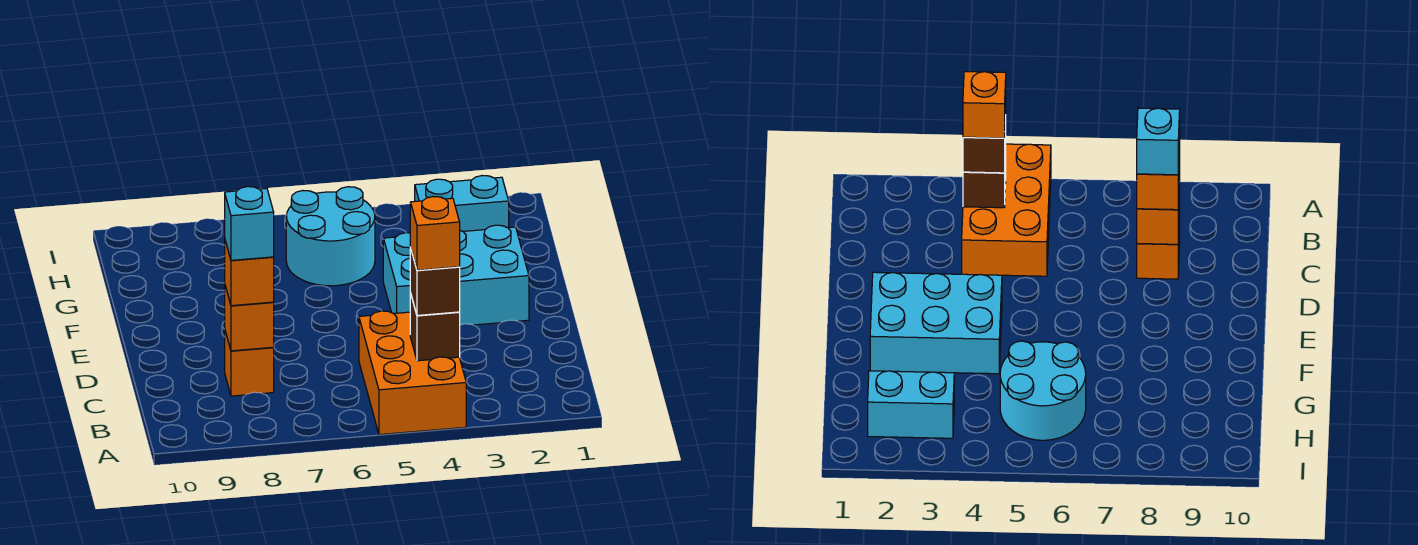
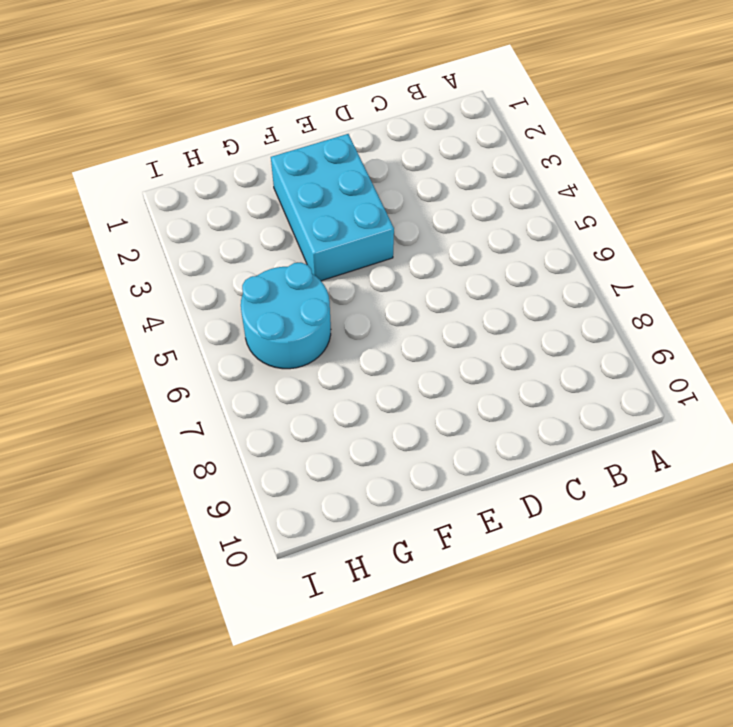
none -> orange brick A4:C5 level 1
none -> orange brick C8 level 1

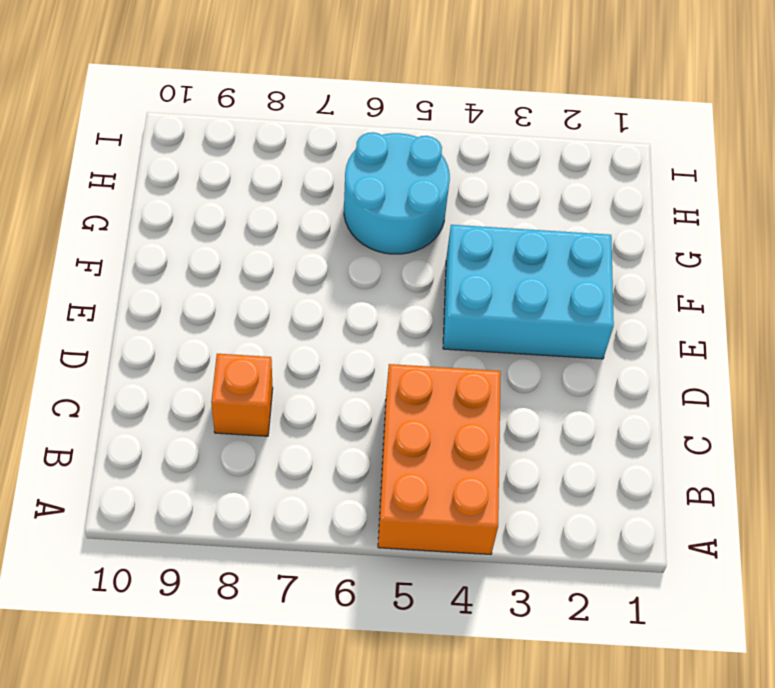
none -> cyan brick H2:H3 level 1
none -> brown brick B4 level 2

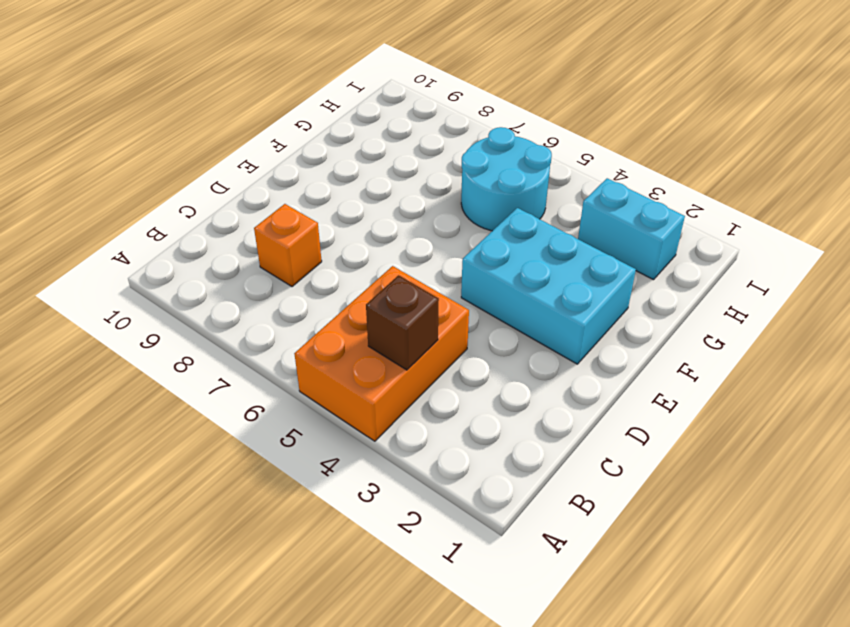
none -> orange brick C8 level 2
none -> brown brick B4 level 3

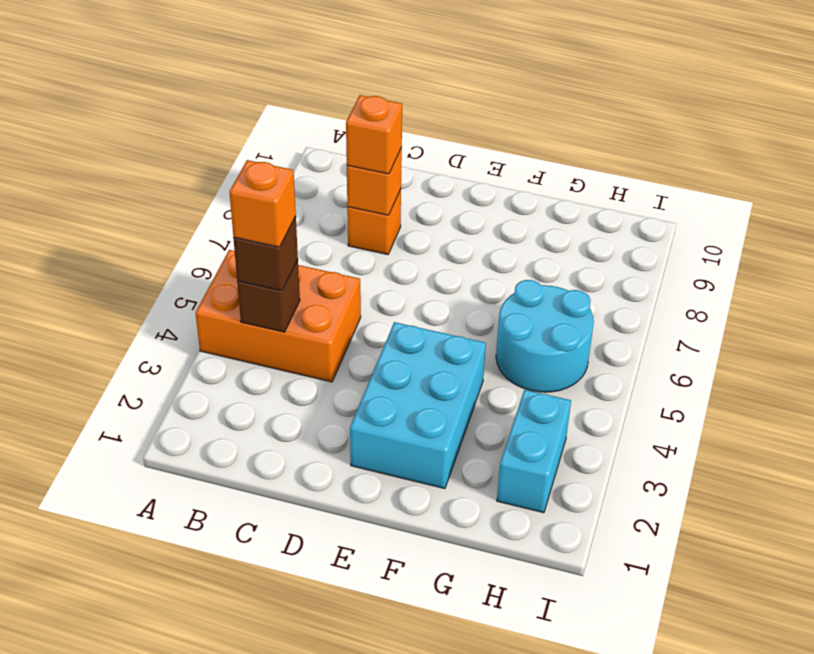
none -> cyan brick C8 level 4

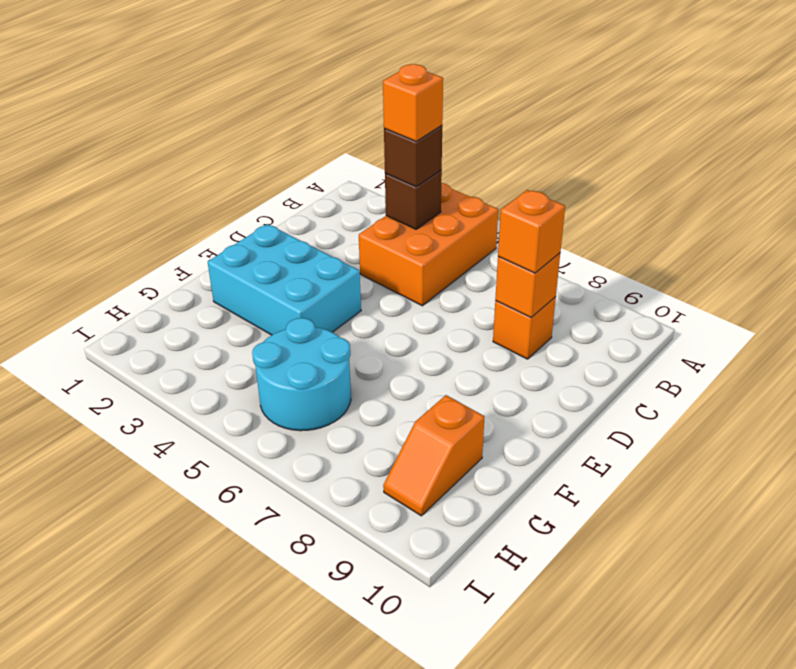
orange slope G9:H9 level 1 top G -> none
none -> cyan brick H2:H3 level 1
none -> cyan brick C8 level 4

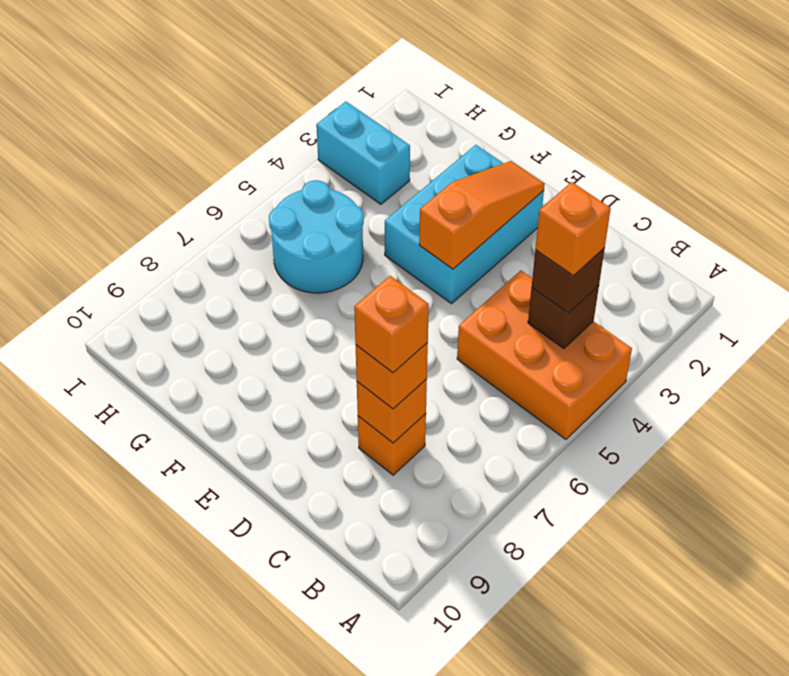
orange brick C8 level 4 -> cyan brick C8 level 4
orange slope E2:E4 level 2 top 4 -> none
cyan brick H3:I3 level 1 -> cyan brick H2:H3 level 1

